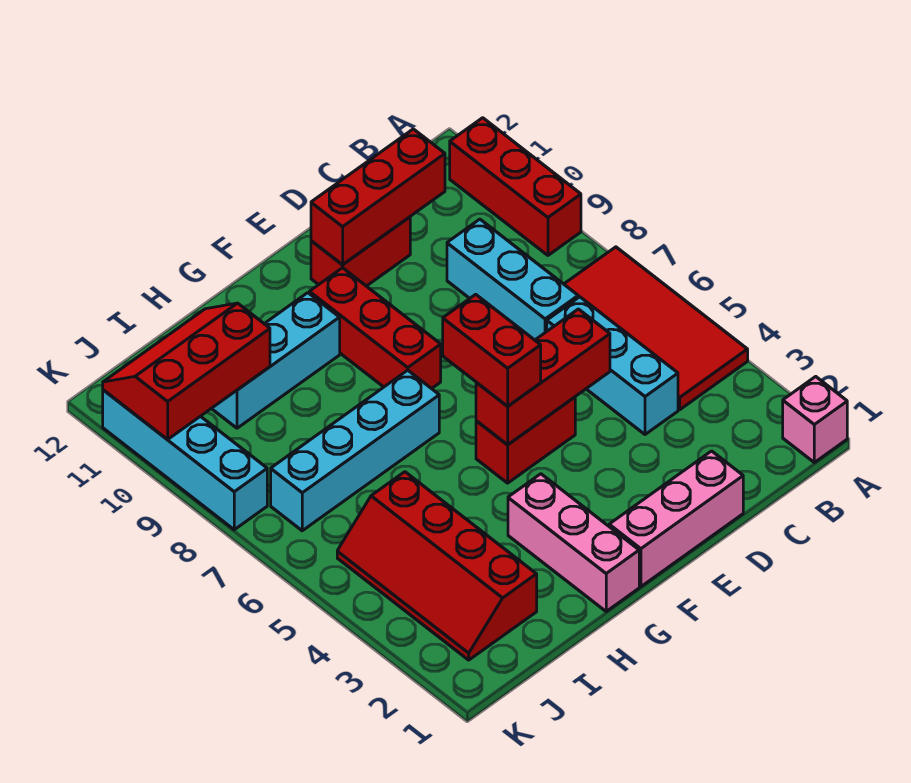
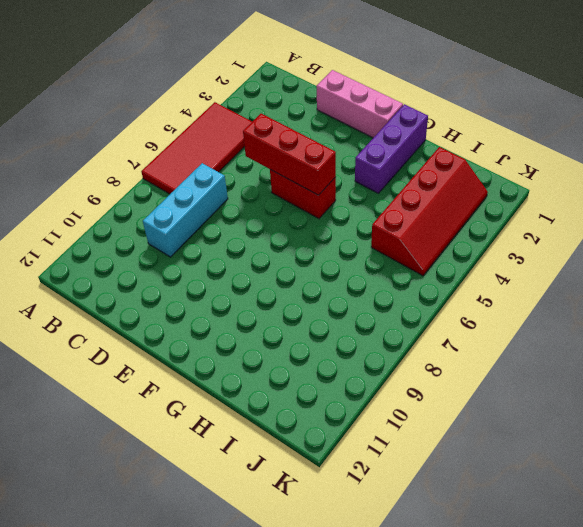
purple brick G1:G3 level 1 -> pink brick G1:G3 level 1
none -> pink brick A1 level 1
none -> red brick A9:A11 level 1
none -> cyan brick C4:C6 level 1

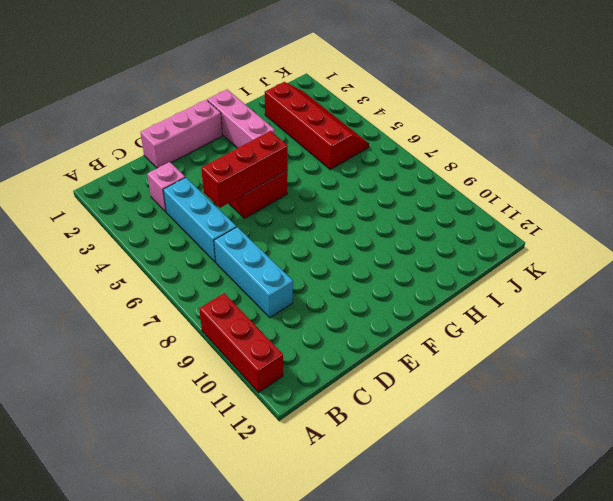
pink brick C3 level 1 -> pink brick A1 level 1
none -> red tile A4:B7 level 1
none -> red brick D11:E11 level 1
none -> red brick F8:F10 level 1

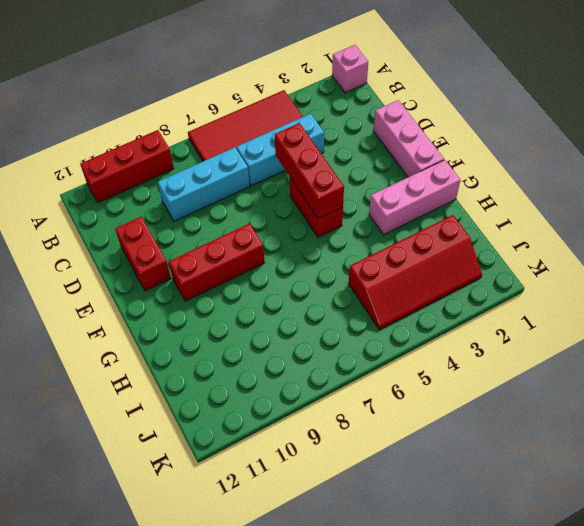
none -> cyan brick G7:J7 level 1
none -> cyan brick G10:I10 level 1
none -> cyan brick K8:K11 level 1

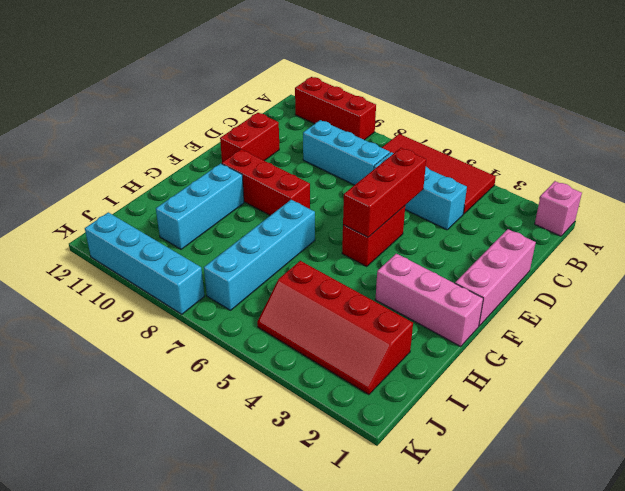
none -> red brick C11:E11 level 2
none -> red slope I10:K11 level 2 top 10
none -> red brick F5:F6 level 3

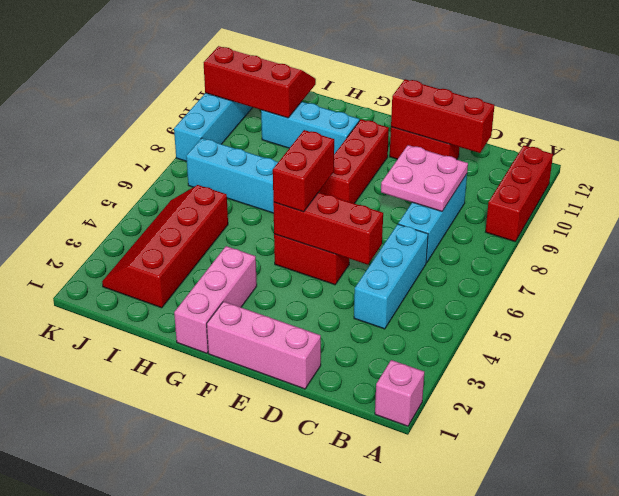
pink plate C8:D9 level 2 -> none
none -> red tile A4:B7 level 1

